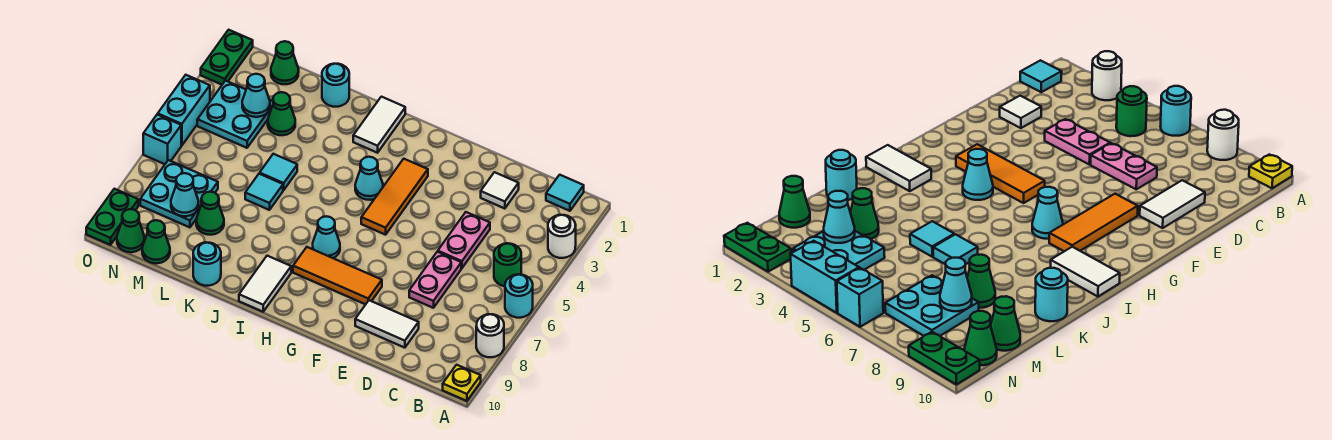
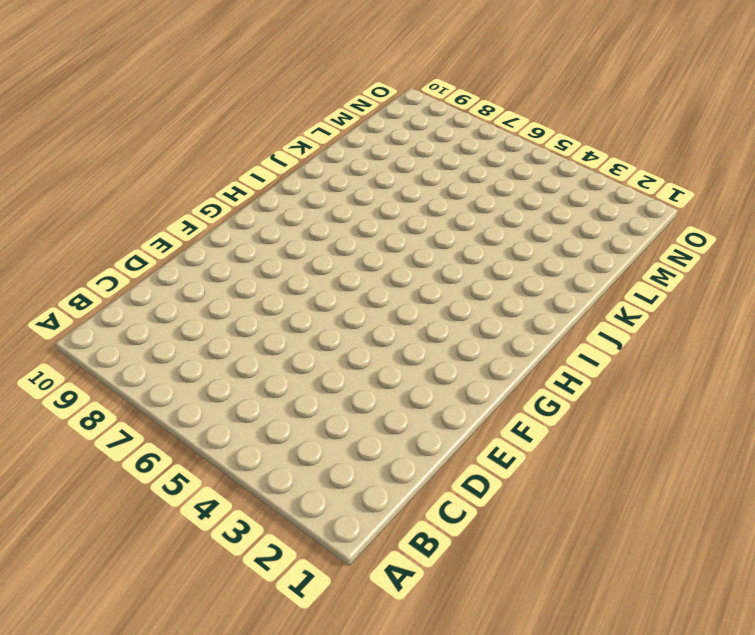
none -> white round brick A3 level 1
none -> cyan round brick A6 level 1
none -> white round brick A8 level 1
none -> yellow plate A10 level 1

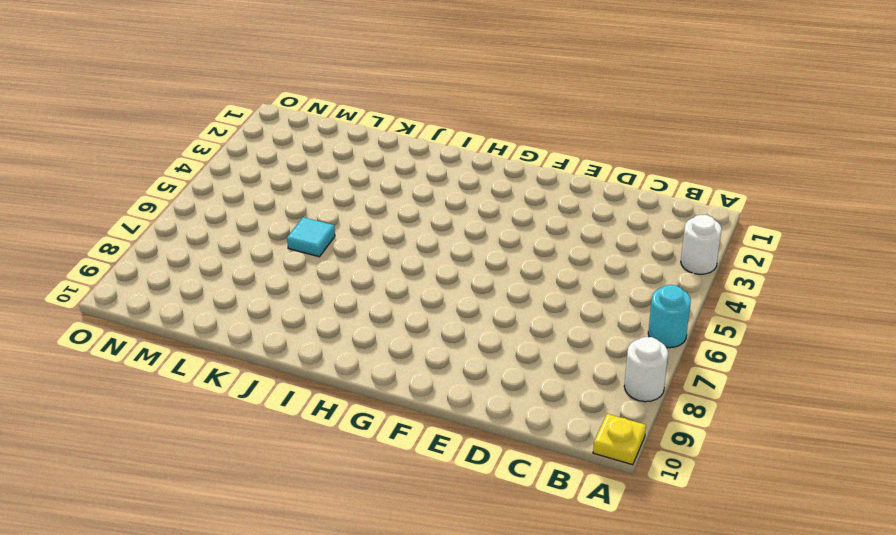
none -> cyan tile B1 level 1
none -> green round brick B5 level 1
none -> white tile D2 level 1
none -> pink plate D4:D5 level 1

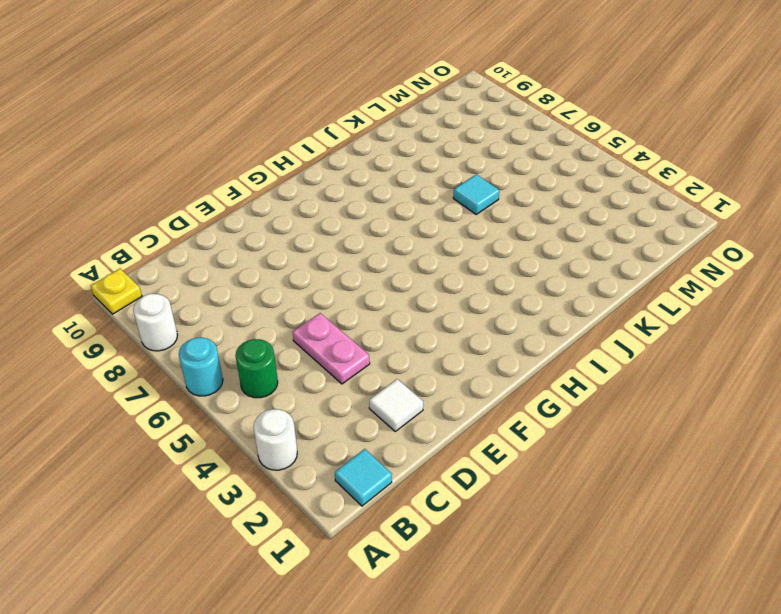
none -> pink plate D6:D7 level 1
none -> white tile D9:E9 level 1
none -> orange tile F8:H8 level 1
none -> orange tile G3:G5 level 1

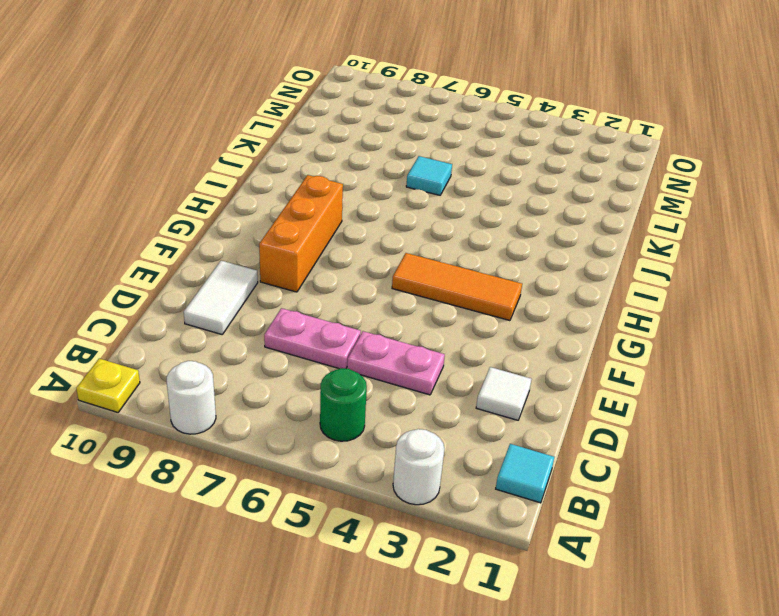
orange brick F8:H8 level 1 -> orange tile F8:H8 level 1
none -> cyan round brick A6 level 1
none -> cyan cone H4 level 1
none -> cyan cone H7 level 1
none -> white tile I1:I2 level 1

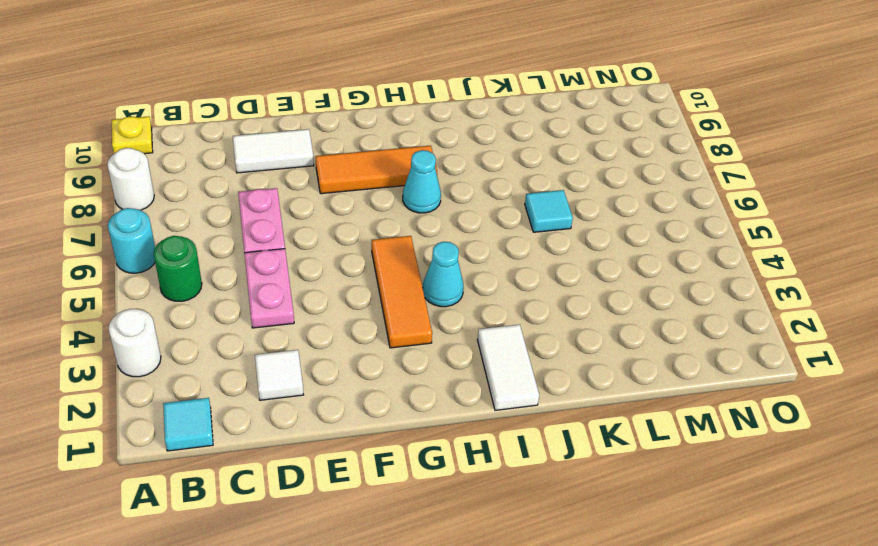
none -> white tile I9:I10 level 1
none -> cyan round brick K1 level 1
none -> cyan tile K5 level 1
none -> cyan round brick K10 level 1

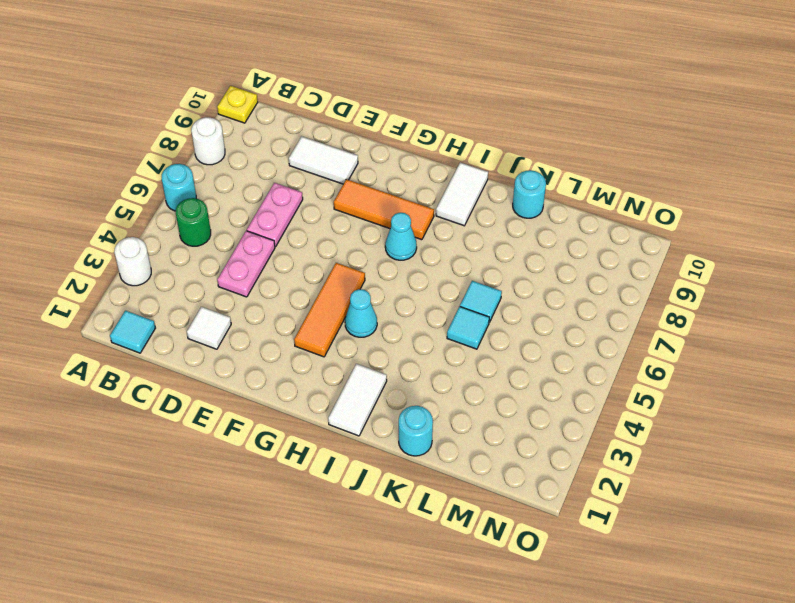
none -> green cone L3 level 1
none -> green cone L8 level 1
none -> green cone M1 level 1
none -> cyan plate M3:N4 level 1

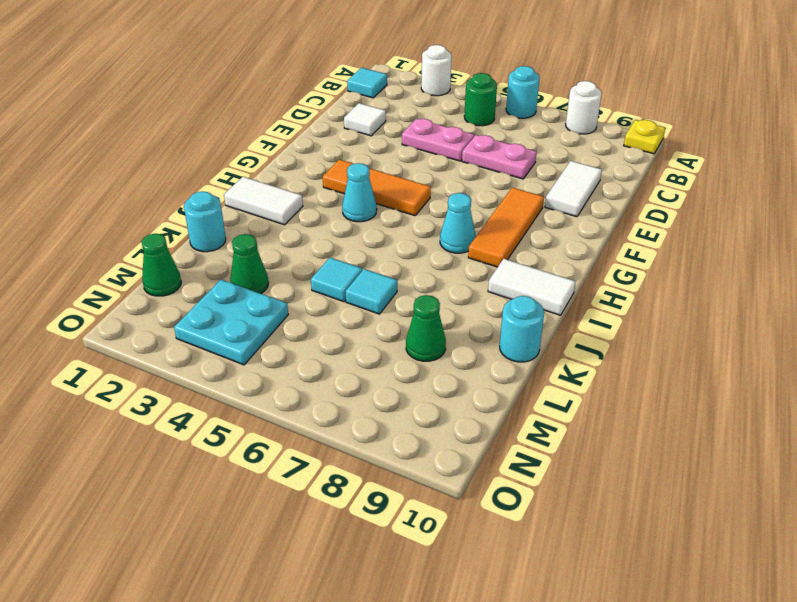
none -> cyan plate M7:N8 level 1
none -> green cone M10 level 1
none -> green cone N10 level 1
none -> green plate O1:O2 level 1

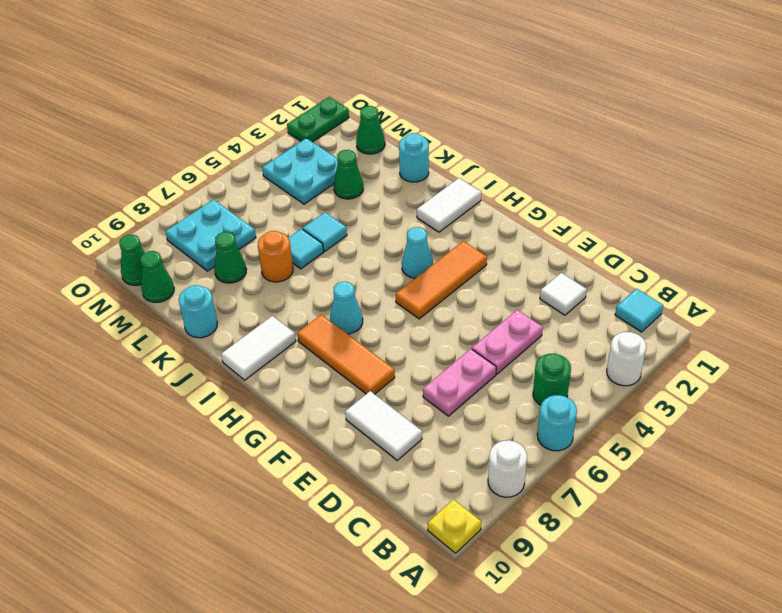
orange round brick K7 level 1 -> none
none -> cyan brick O4:O5 level 1
none -> cyan brick O6 level 1
none -> green plate O9:O10 level 1
none -> cyan cone M3 level 2

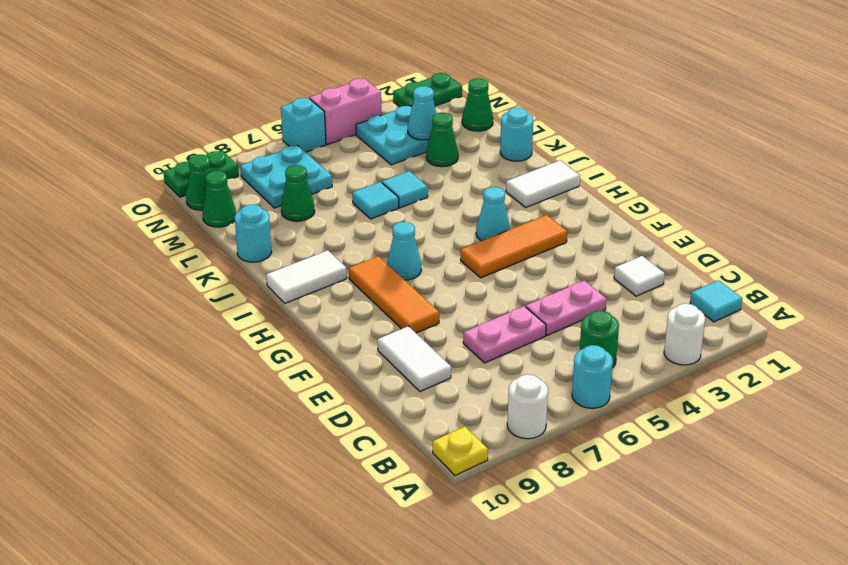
pink brick O4:O5 level 1 -> cyan brick O4:O5 level 1
none -> cyan cone M8 level 2

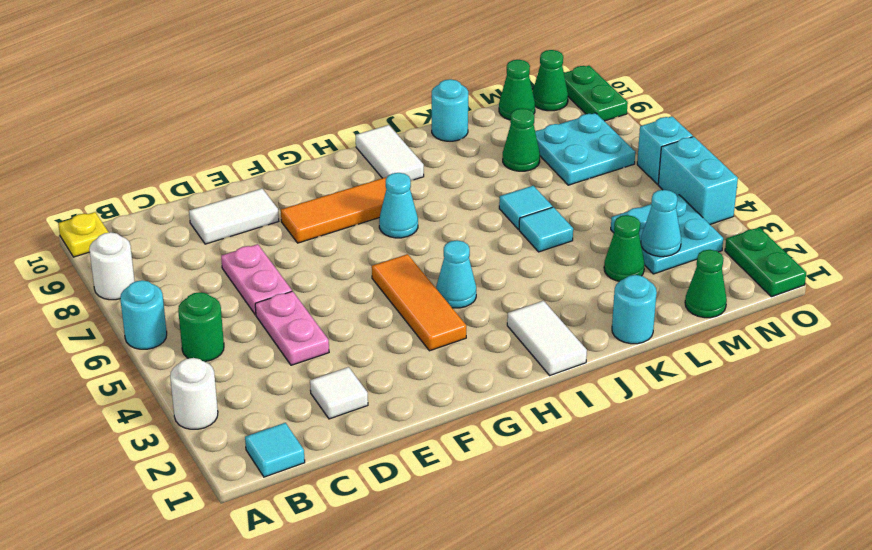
none -> cyan cone M8 level 2

